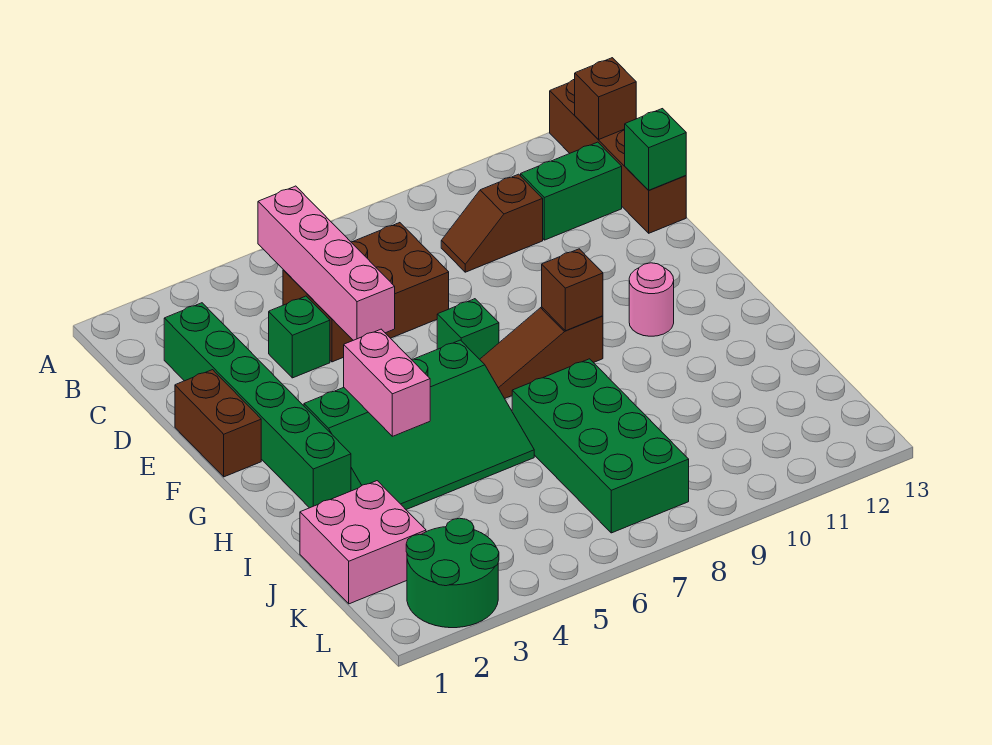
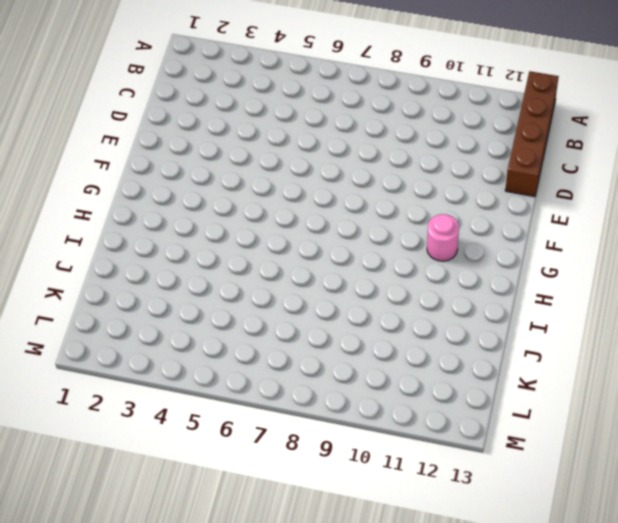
none -> green brick C2:H2 level 1
none -> brown brick C5:D7 level 1
none -> brown slope C9:C10 level 1 top 10

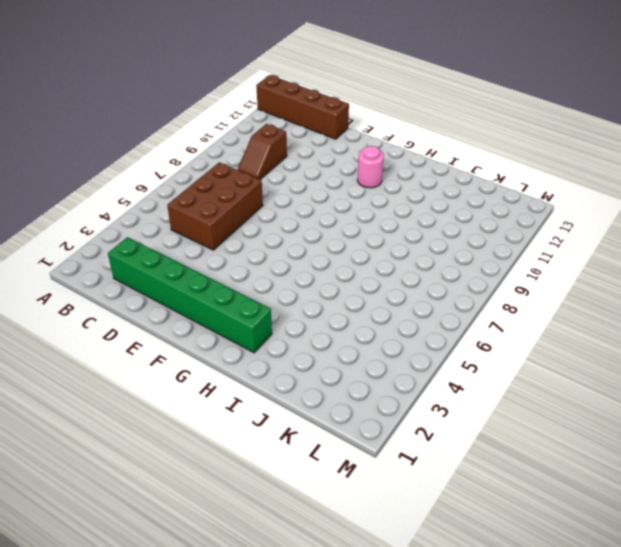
none -> green brick C11:C12 level 1
none -> green brick D4 level 1
none -> brown brick E1:F1 level 1

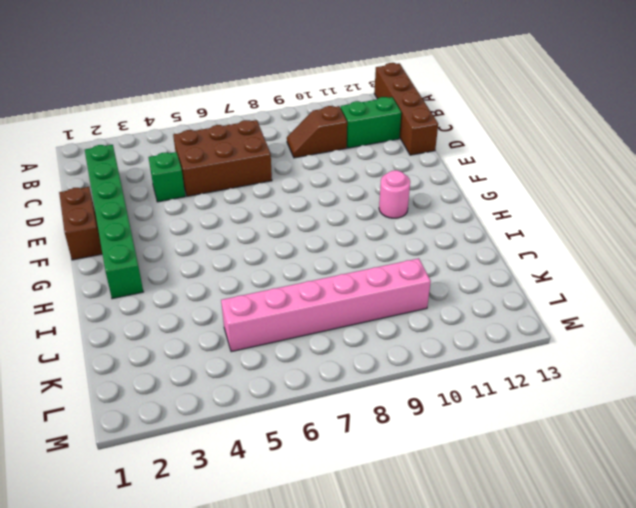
pink brick K5:K10 level 1 -> green brick I7:L8 level 1
none -> green brick F7 level 1
none -> green slope G3:I6 level 1 top G
none -> brown slope G7:G9 level 1 top 9

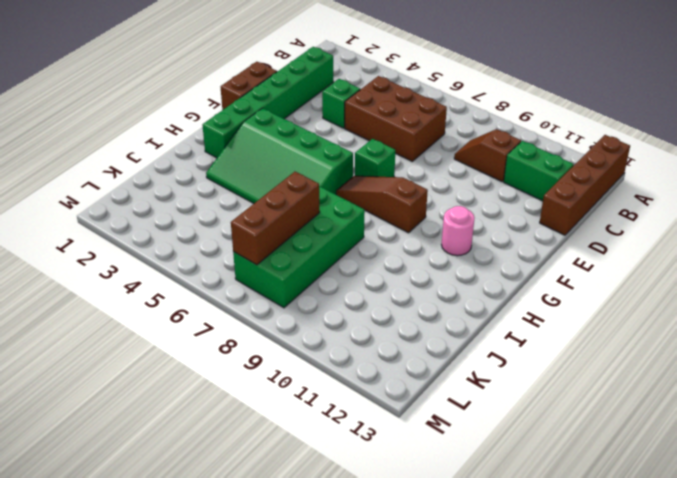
brown brick J7:L7 level 2 -> none
none -> pink brick J1:K2 level 1
none -> green round brick L2:M3 level 1
none -> pink brick B5:E5 level 2

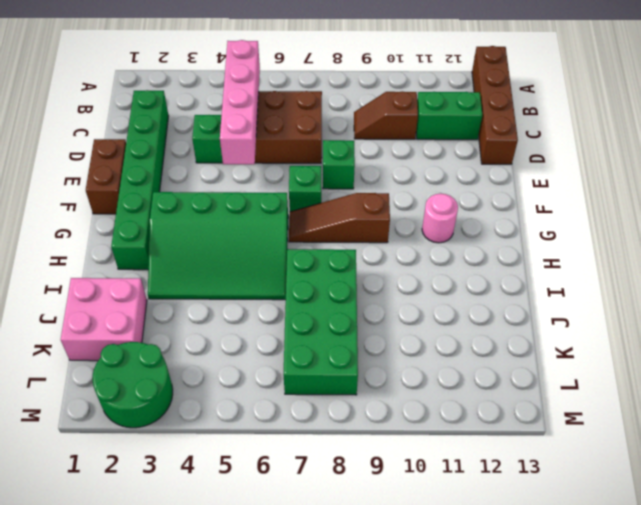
green brick E8 level 1 -> green brick D13 level 2
none -> brown brick B13 level 2
none -> pink brick G4:H4 level 2
none -> brown brick G9 level 2

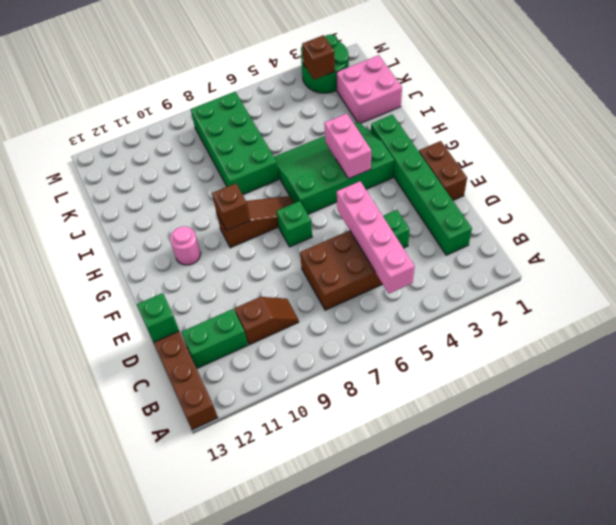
brown brick L3 level 2 -> brown brick B13 level 2

